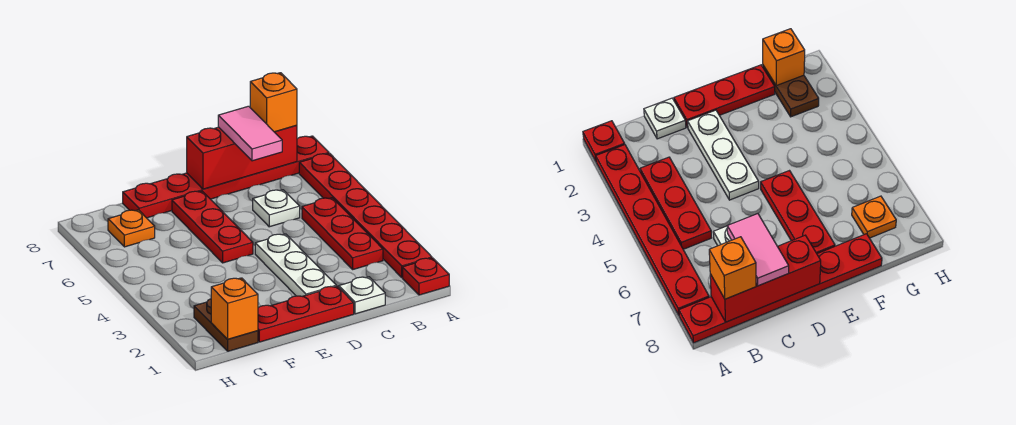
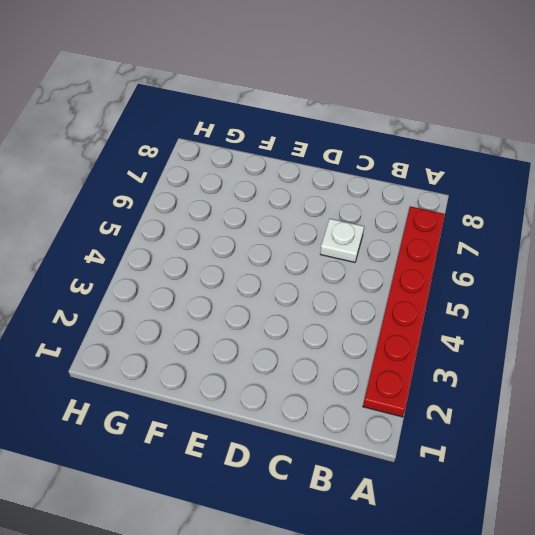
none -> red plate A1 level 1
none -> red plate A8:F8 level 1
none -> red plate B3:B5 level 1

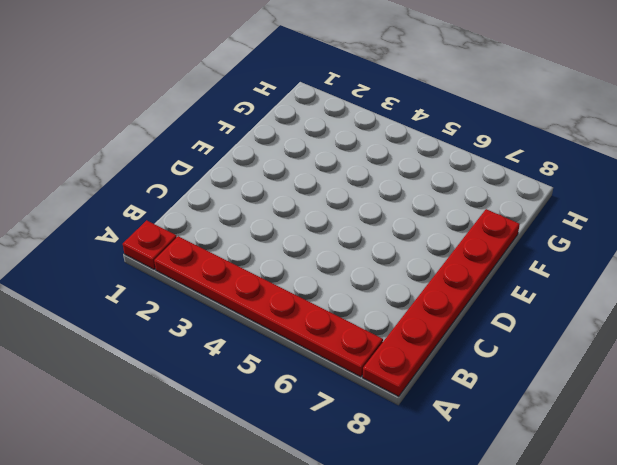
none -> red plate B3:B5 level 1
none -> white plate C1 level 1
none -> white plate C6 level 1

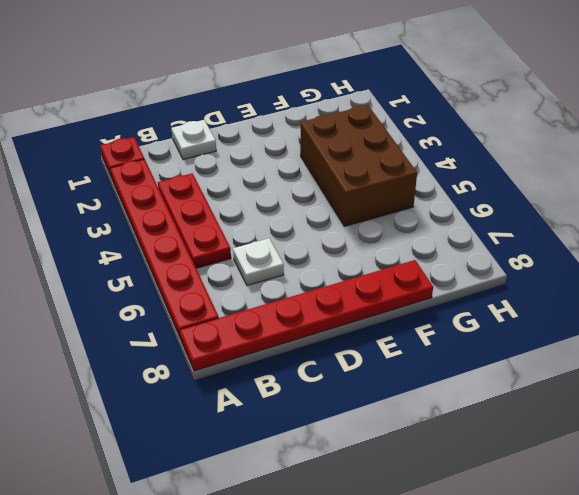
brown brick F3:G5 level 1 -> none
none -> red plate D1:F1 level 1
none -> white plate D2:D4 level 1
none -> red plate E5:E7 level 1

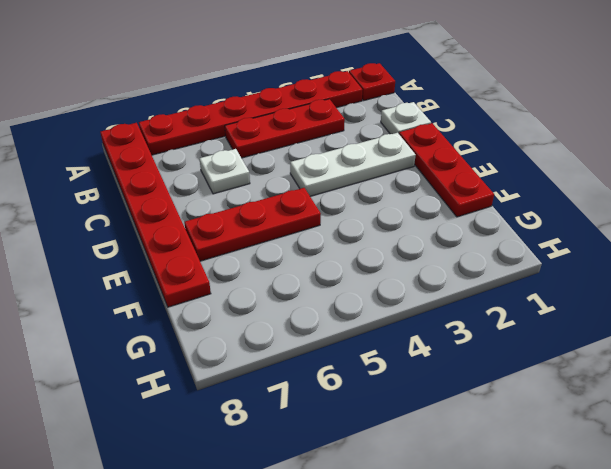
none -> brown plate G1:G2 level 1
none -> orange plate G7 level 1
none -> red brick B8:D8 level 2

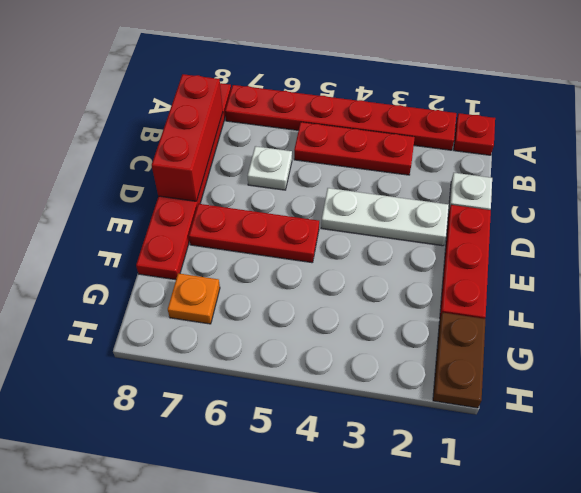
brown plate G1:H1 level 1 -> brown plate G1:G2 level 1
none -> orange brick G1 level 2
none -> orange brick B8 level 3
none -> pink tile C7:C8 level 3

